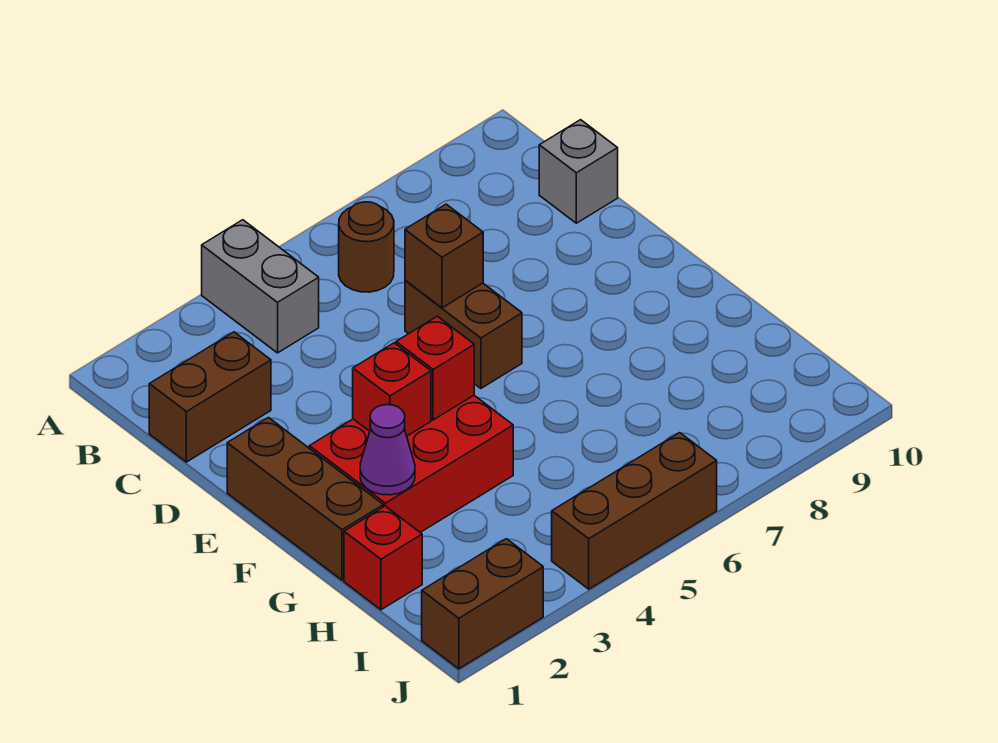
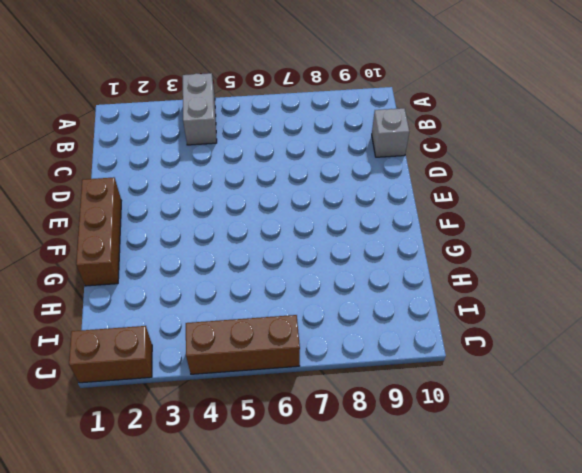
none -> brown round brick B6 level 1
none -> brown brick C1:C2 level 1
none -> brown brick D6:E6 level 1

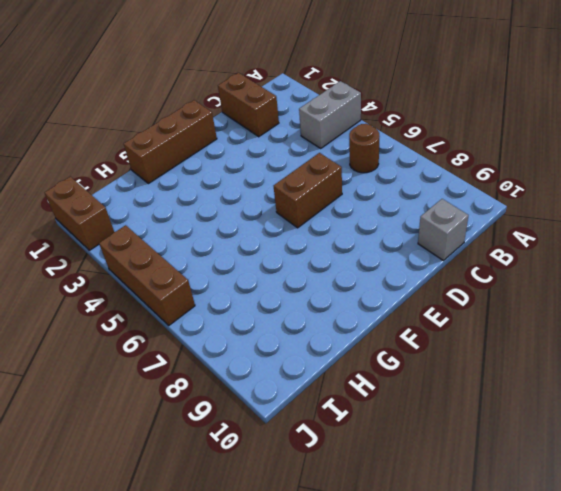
none -> red brick F2:G4 level 1
none -> red brick H1 level 1
none -> brown brick D6 level 2

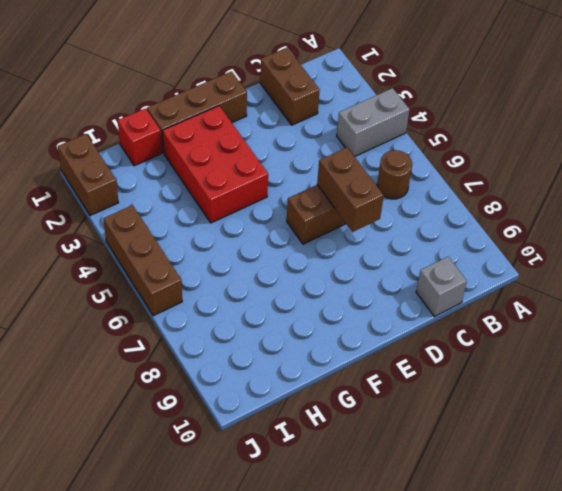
brown brick D6:D7 level 2 -> brown brick D6 level 2
none -> red brick F3 level 2
none -> red brick F4 level 2
none -> purple cone G2 level 2

